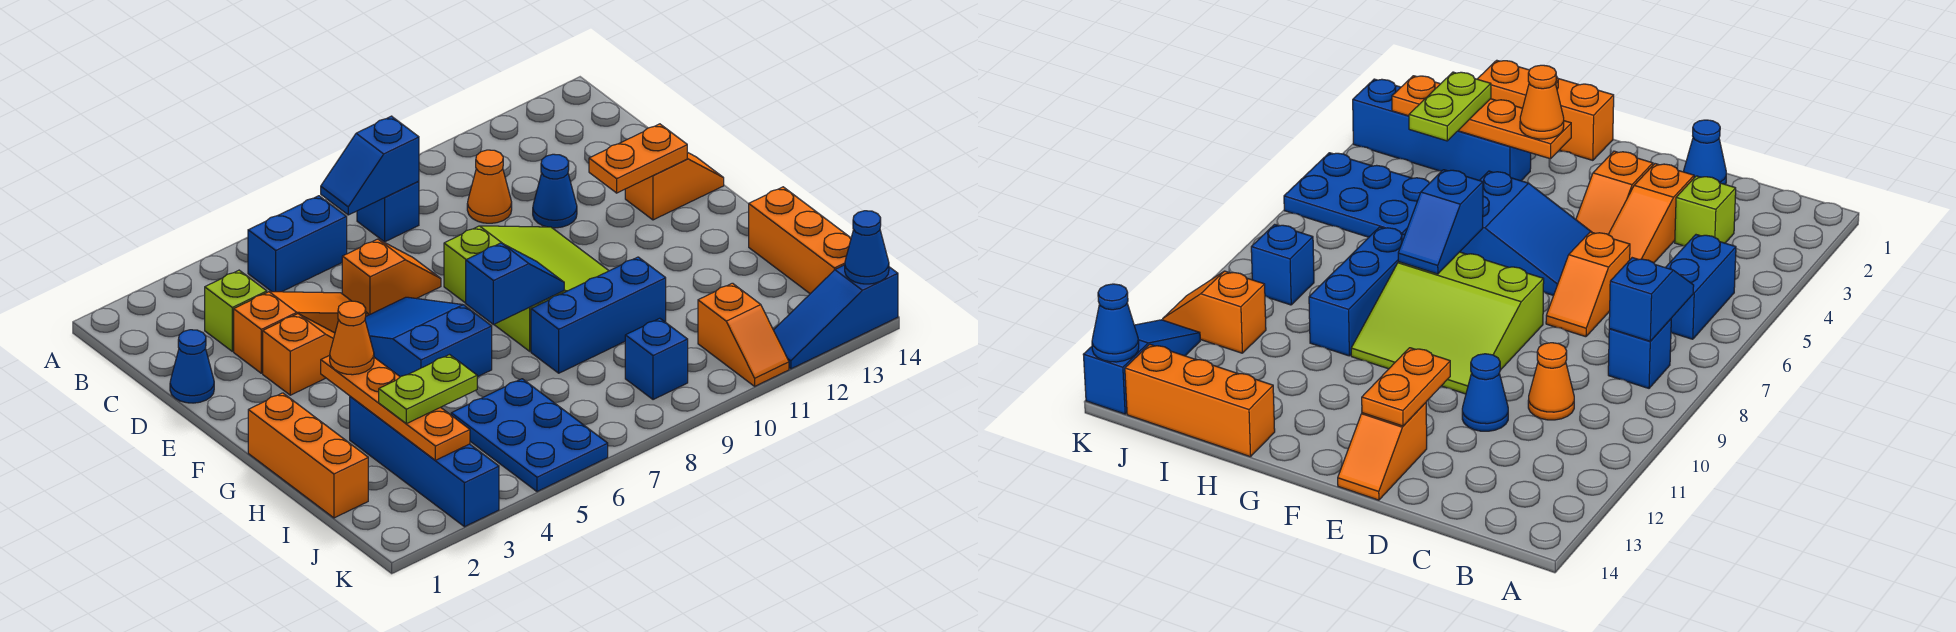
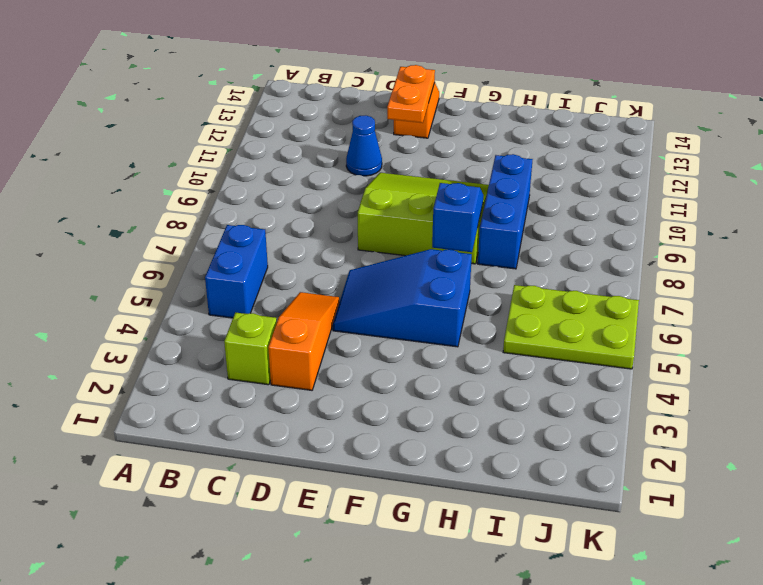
lime plate I5:K6 level 1 -> blue plate I5:K6 level 1
none -> blue brick B8 level 1
none -> orange cone C10 level 1
none -> blue cone D1 level 1

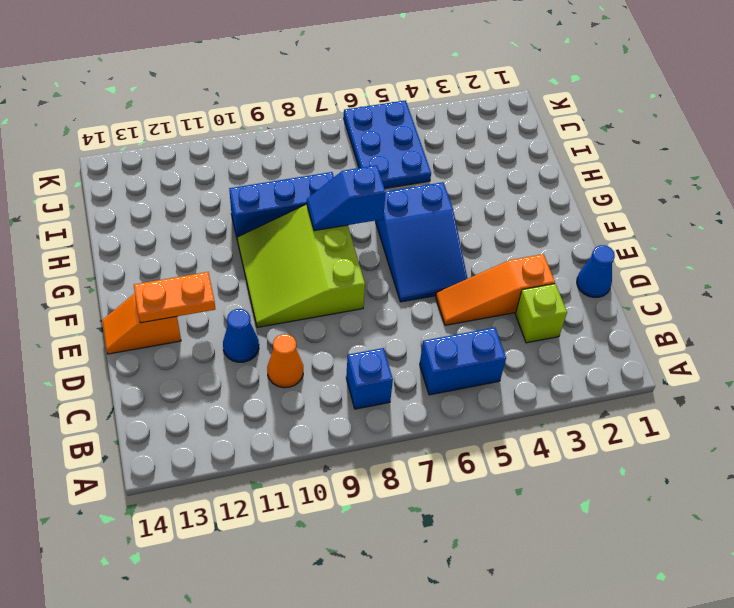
none -> orange slope D6:D7 level 1 top 6
none -> orange slope E3:E4 level 1 top 3
none -> orange brick G1:I1 level 1

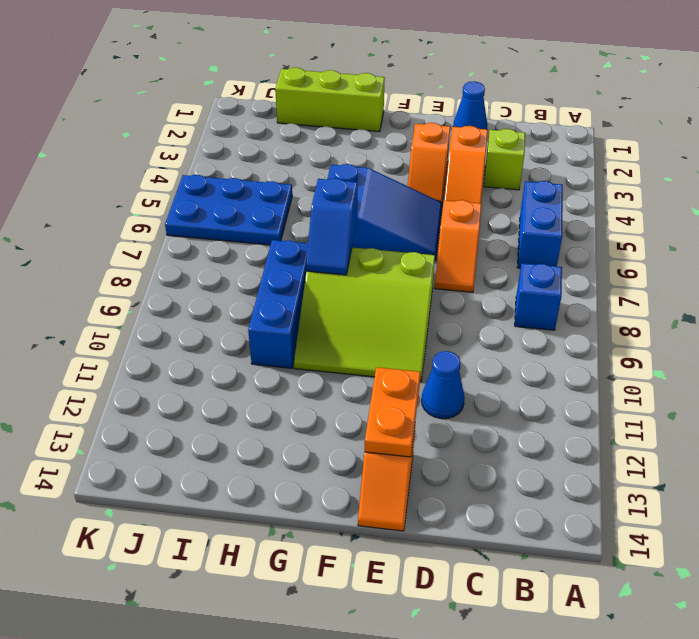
lime brick G1:I1 level 1 -> orange brick G1:I1 level 1
none -> orange cone C10 level 1
none -> blue brick H3:K3 level 1
none -> orange brick H14:J14 level 1

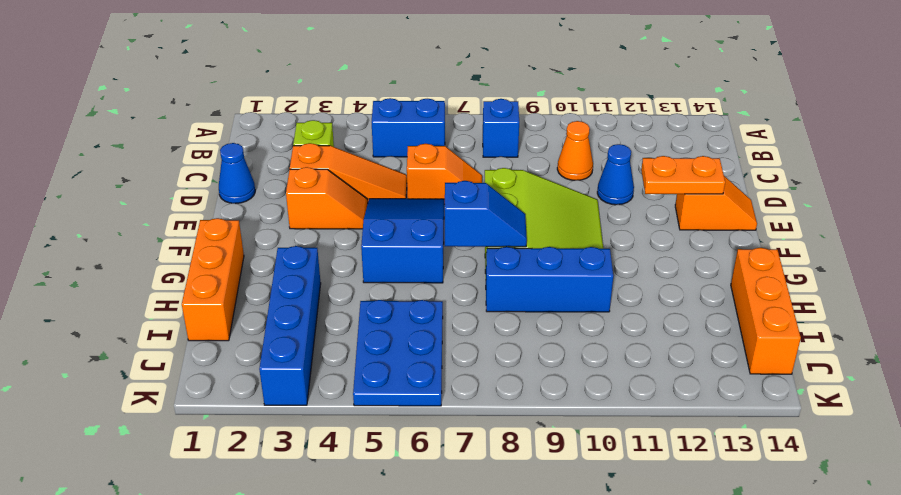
none -> blue brick J9 level 1
none -> orange slope J11:K11 level 1 top J
none -> blue slope K12:K14 level 1 top 14

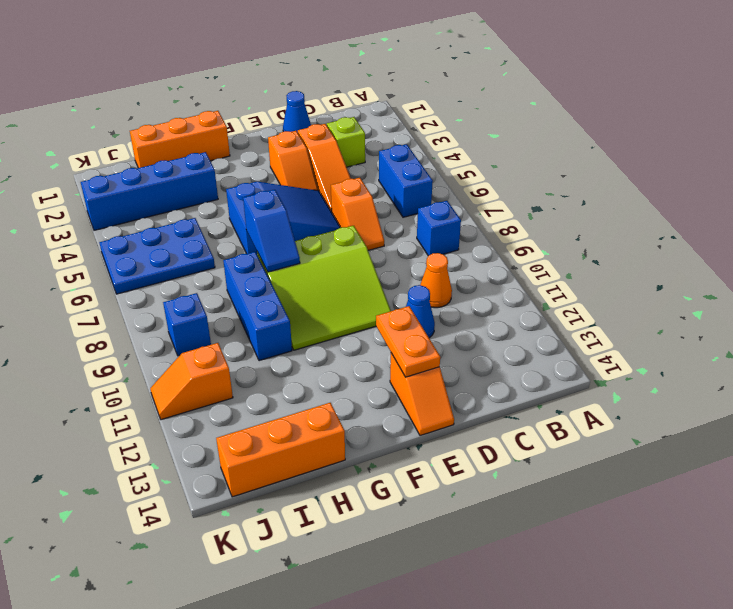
none -> blue slope K12:K14 level 1 top 14
none -> blue slope B7:B8 level 2 top 8
none -> orange plate G3:J3 level 2

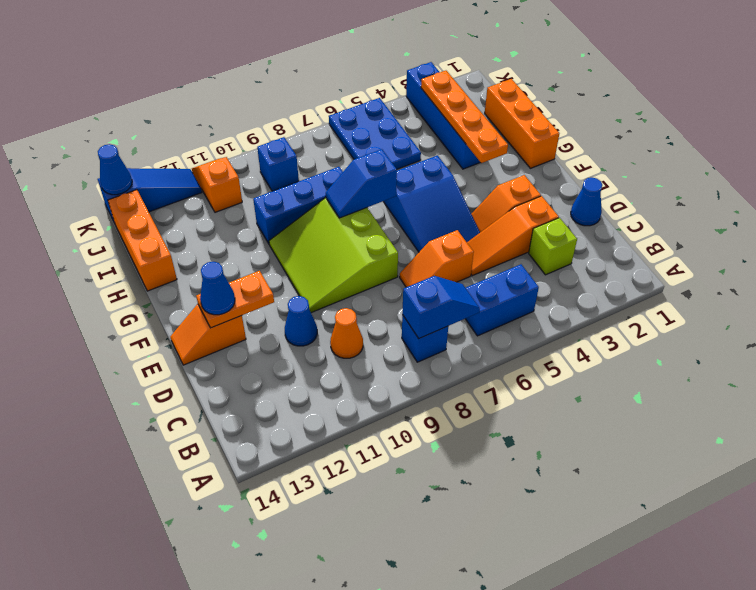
blue cone E13 level 3 -> none
none -> orange cone G3 level 3
none -> lime plate I3:I4 level 3

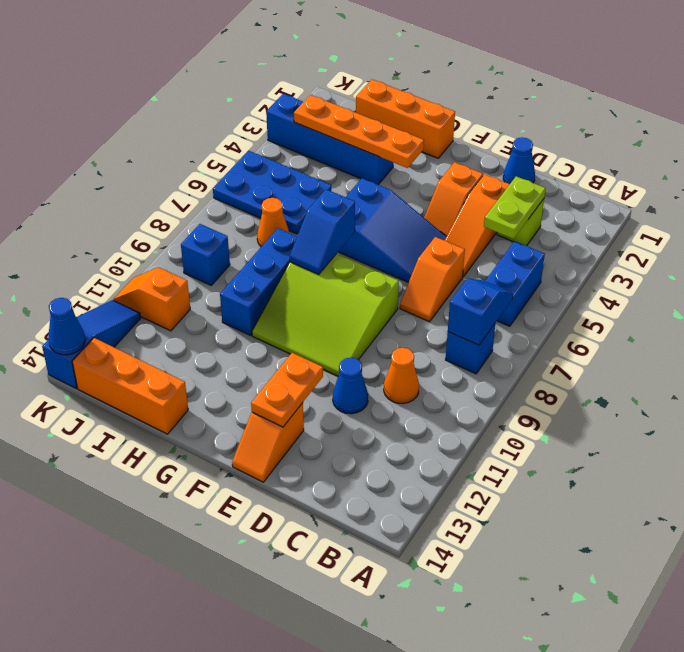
lime plate C3:C4 level 2 -> lime plate I3:I4 level 3
orange cone I7 level 1 -> orange cone G3 level 3

